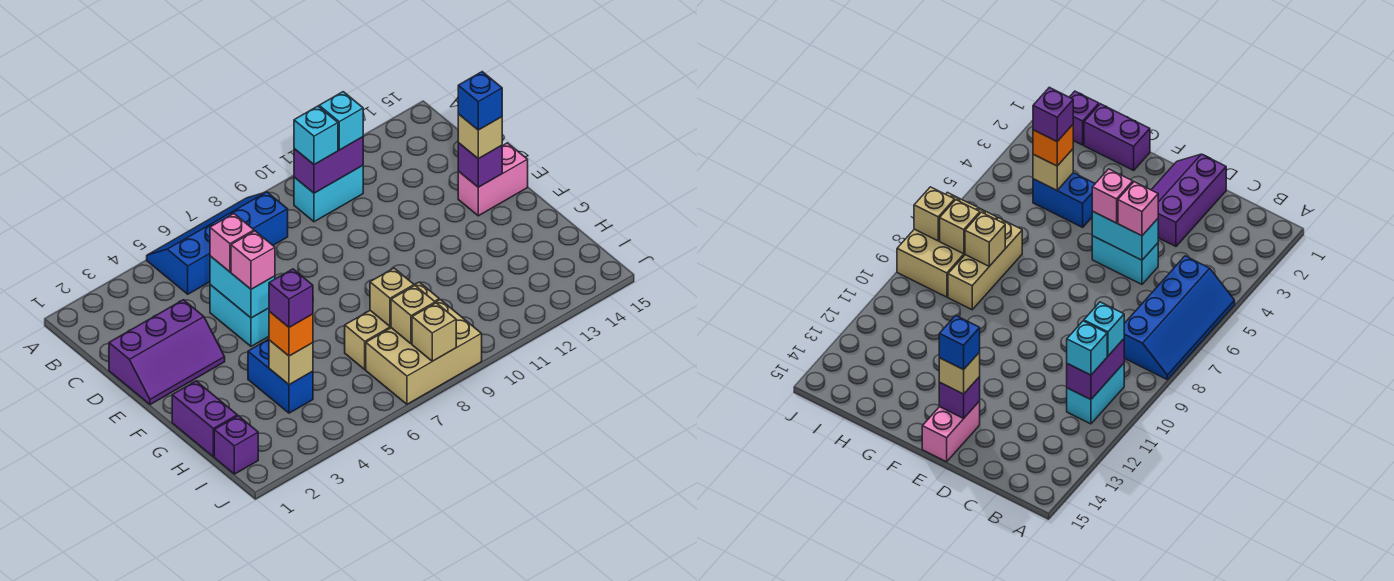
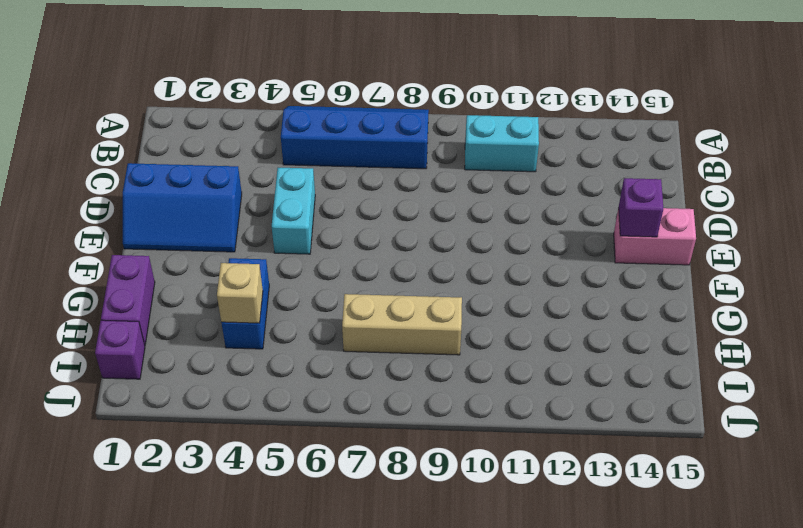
blue slope D1:E3 level 1 top D -> purple slope D1:E3 level 1 top D
none -> tan brick I7:J9 level 1
none -> purple brick B10:B11 level 2
none -> cyan brick D5:E5 level 2

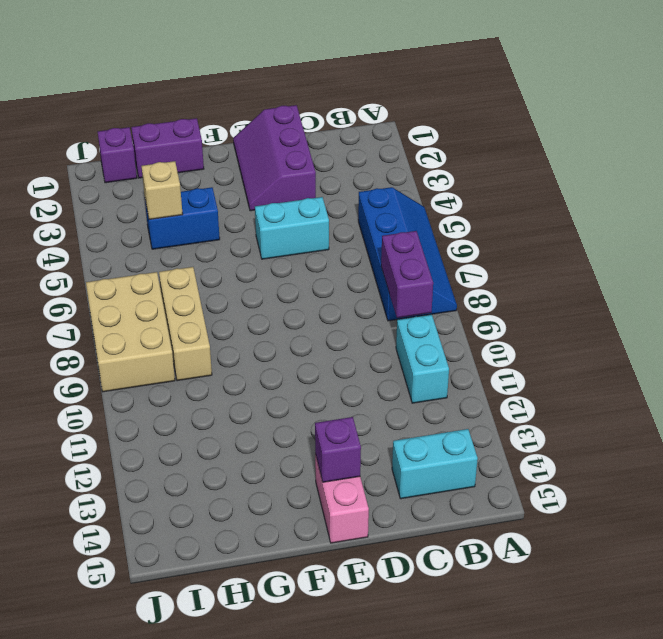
purple brick B8:B9 level 2 -> purple brick B10:B11 level 2
cyan brick B14:C14 level 1 -> cyan brick D5:E5 level 2
none -> tan brick H8 level 2
none -> tan brick I8 level 2
none -> tan brick J8 level 2

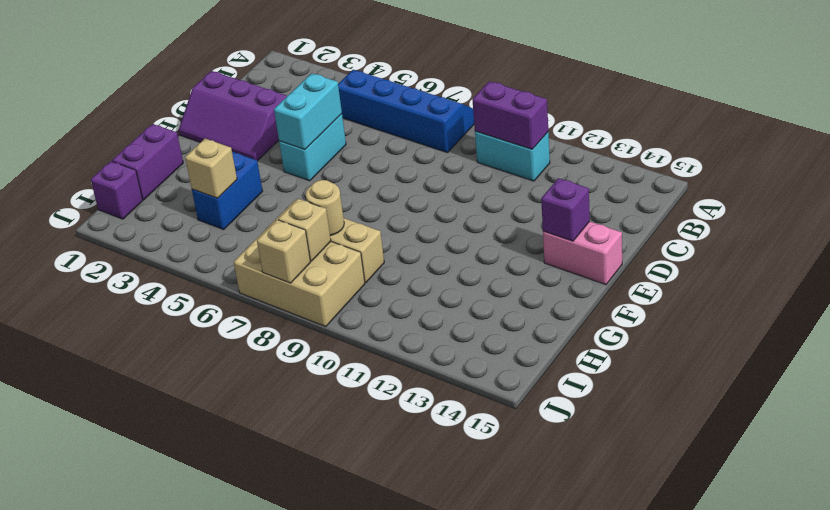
tan round brick H8 level 2 -> tan brick H8 level 2
none -> cyan brick B10 level 3
none -> cyan brick B11 level 3
none -> pink brick D5 level 3

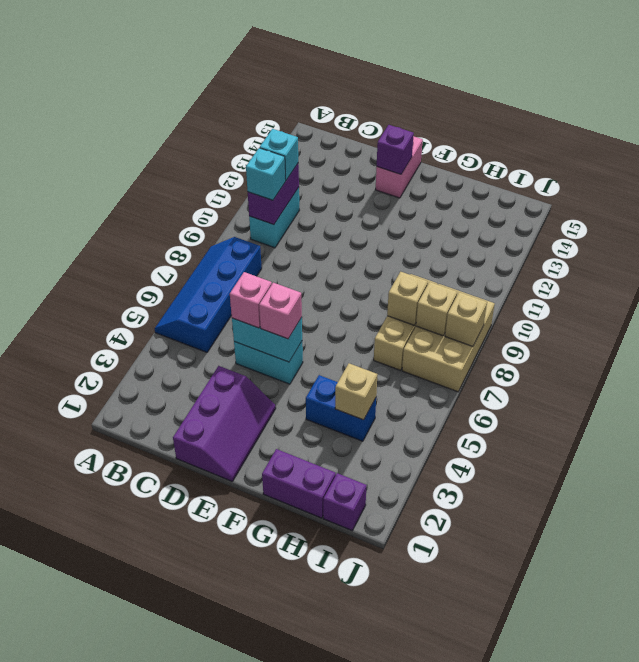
none -> tan brick E14 level 3
none -> orange brick H4 level 3
none -> blue brick E14 level 4

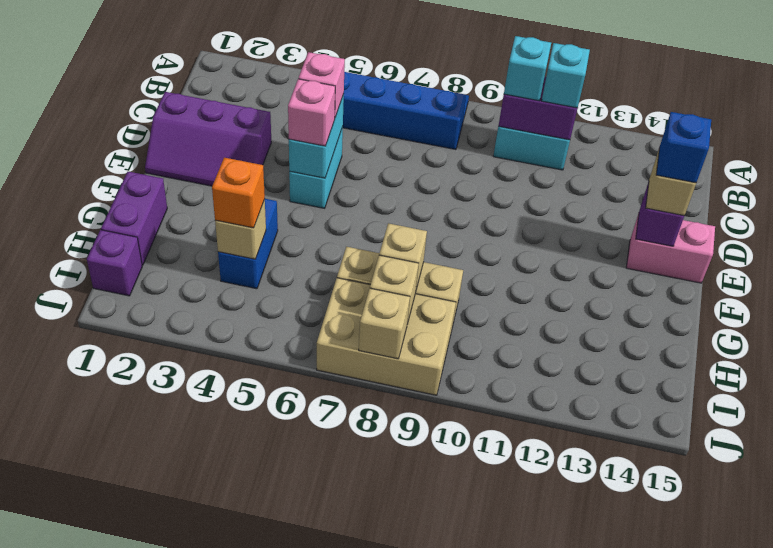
none -> purple brick H4 level 4

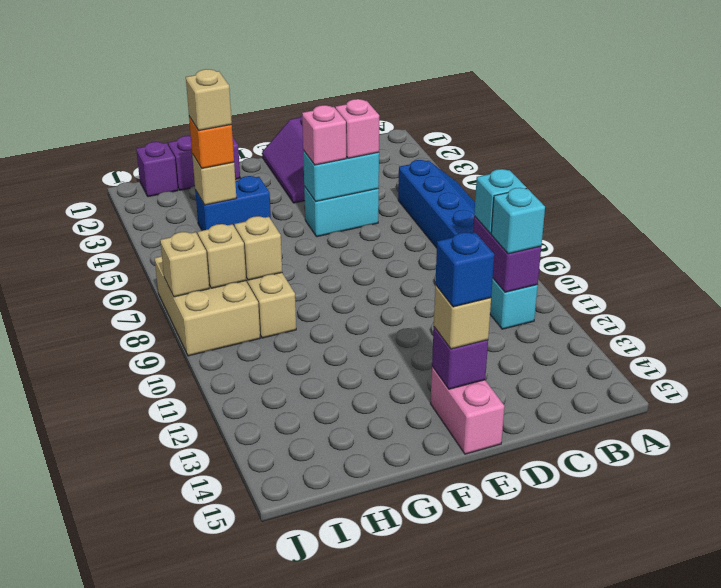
tan brick H4 level 4 -> purple brick H4 level 4

